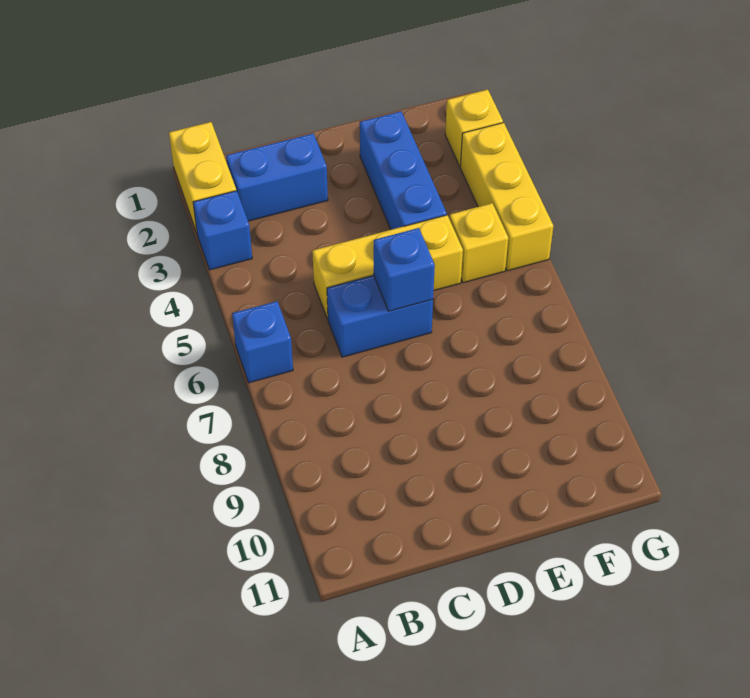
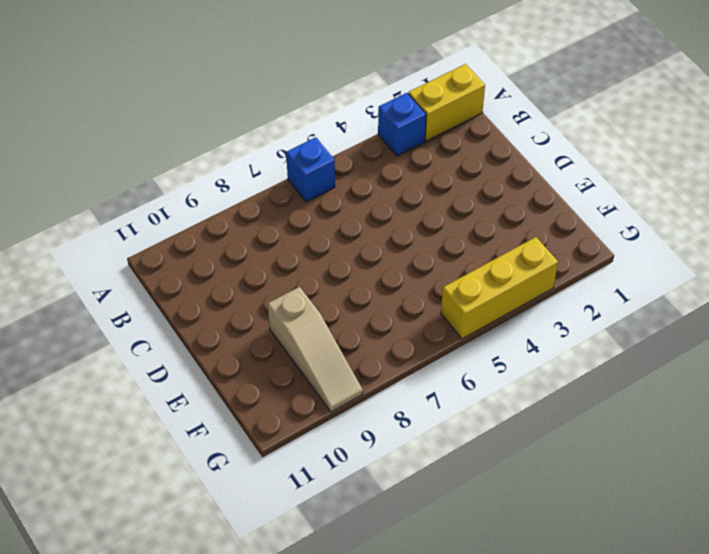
tan slope E9:G9 level 1 top E -> none
none -> blue brick B2:C2 level 1
none -> yellow brick C5:E5 level 1

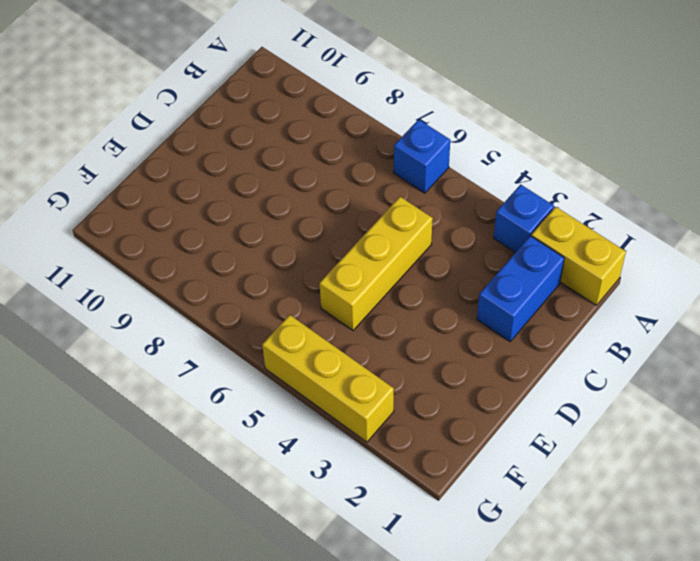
none -> blue brick C6:D6 level 1
none -> blue brick E2:E4 level 1

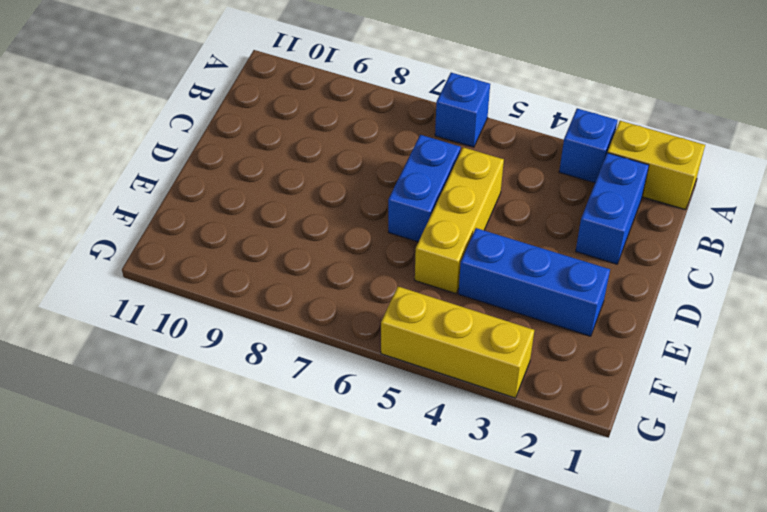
none -> yellow brick F5 level 1
none -> yellow brick G2 level 1

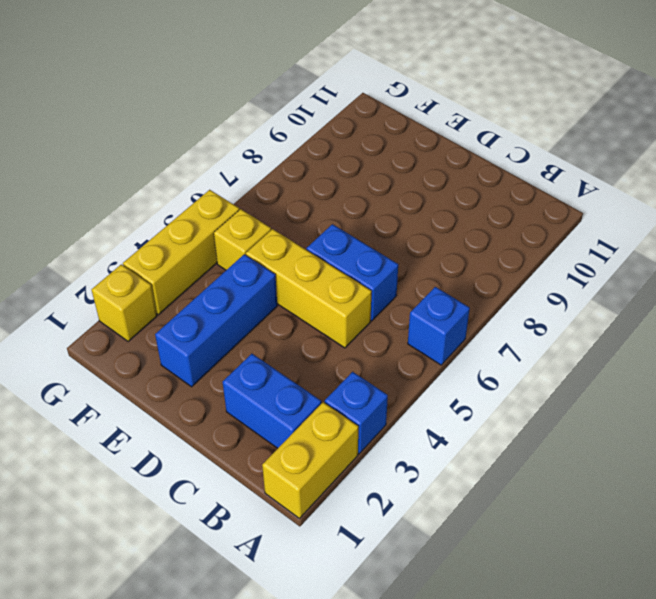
none -> blue brick D6 level 2

